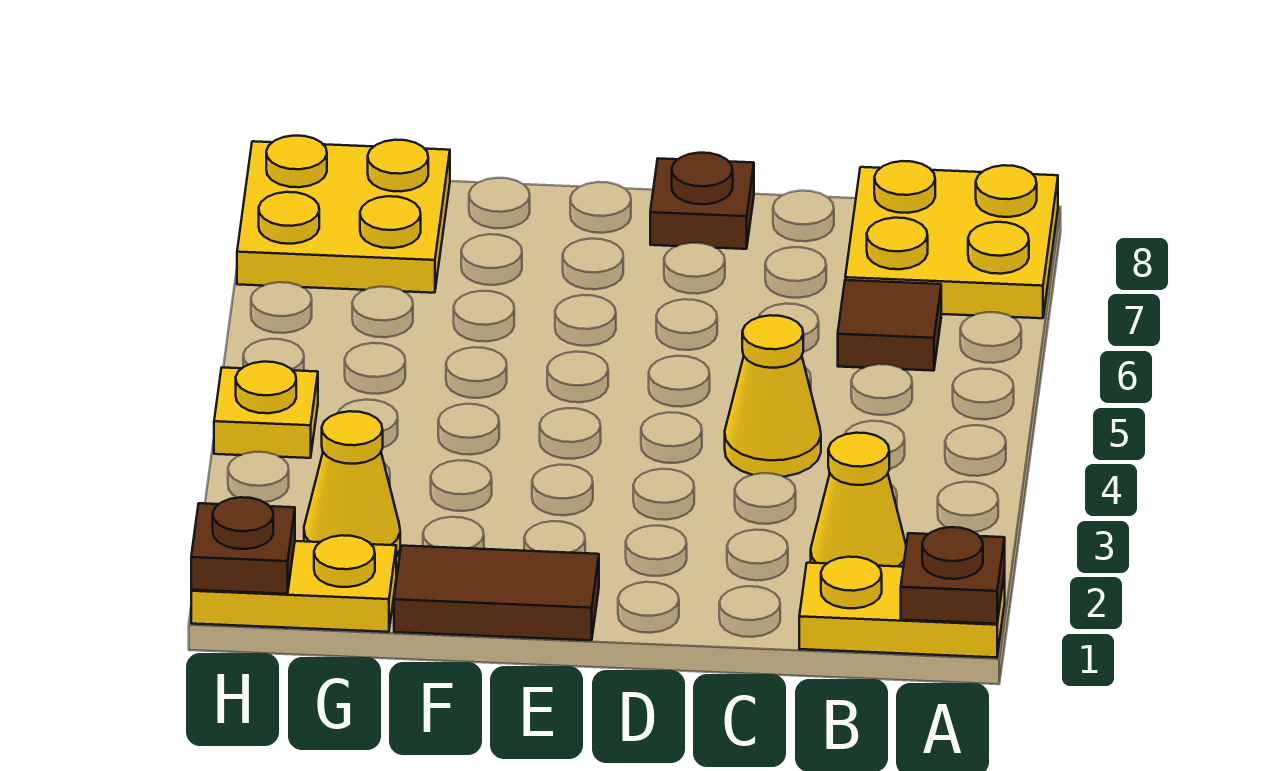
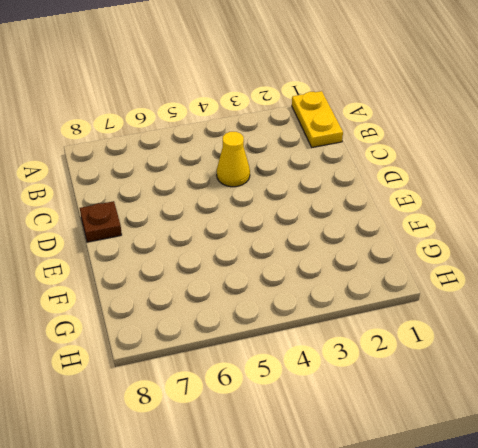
none -> yellow plate A7:B8 level 1
none -> yellow cone B2 level 1
none -> brown tile B6 level 1

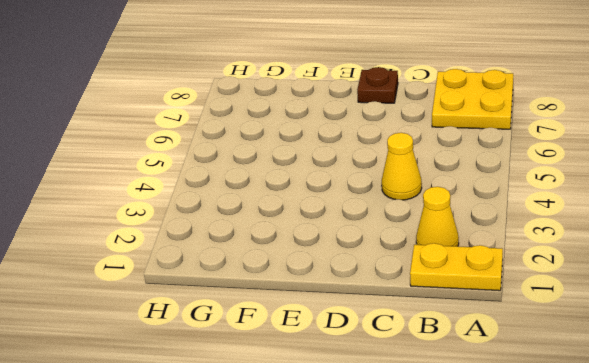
none -> brown tile B6 level 1
none -> brown tile E1:F1 level 1
none -> yellow plate G1:H1 level 1

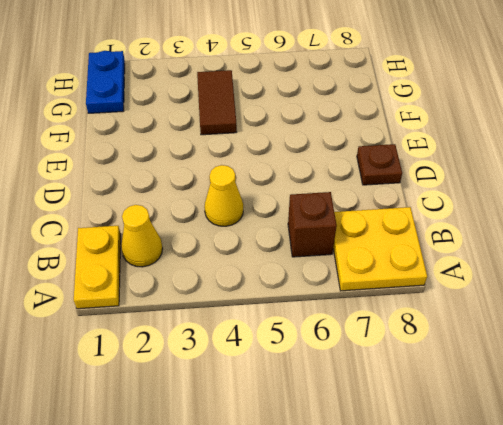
brown brick B6 level 1 -> brown tile B6 level 1
brown tile F4:G4 level 1 -> brown tile E1:F1 level 1
blue plate G1:H1 level 1 -> yellow plate G1:H1 level 1
none -> yellow cone G2 level 1
none -> yellow plate G7:H8 level 1
none -> yellow plate H4 level 1

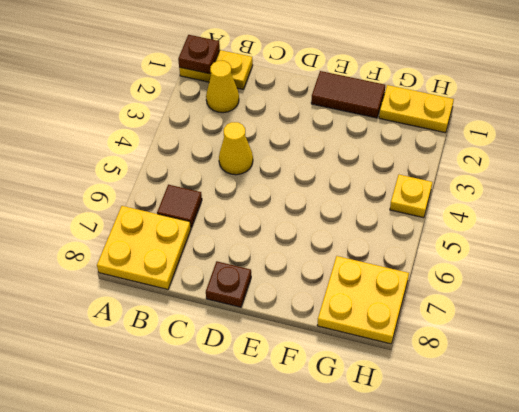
none -> yellow cone G2 level 1
none -> brown plate H1 level 2

